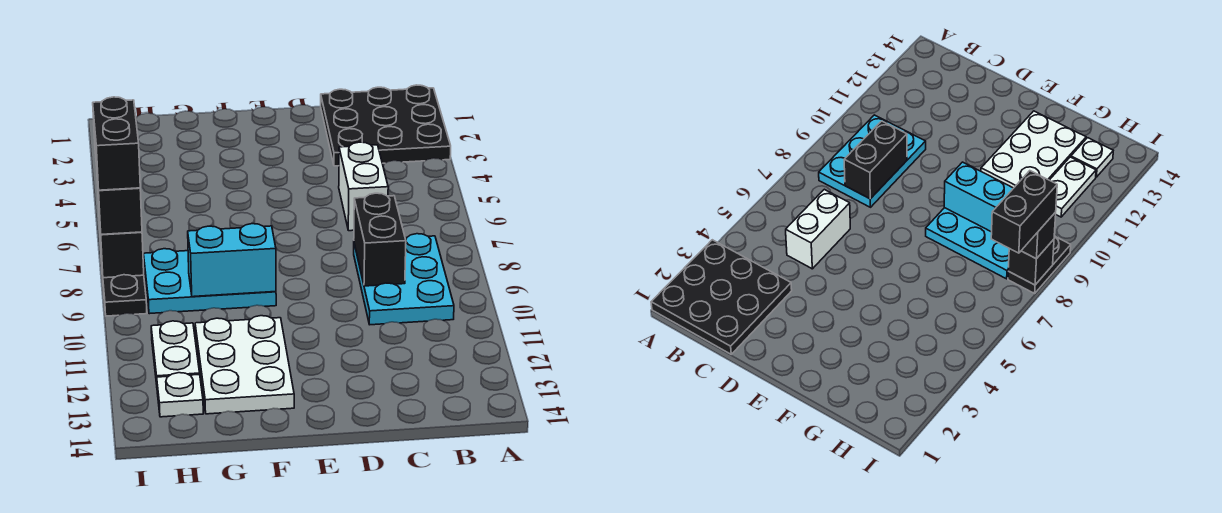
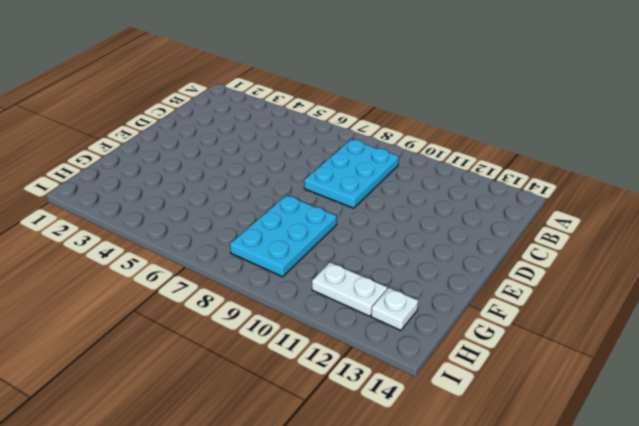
cyan plate B8:D9 level 1 -> cyan plate B8:C10 level 1
none -> black plate A1:C3 level 1
none -> white brick C5:C6 level 1
none -> white plate F11:G13 level 1

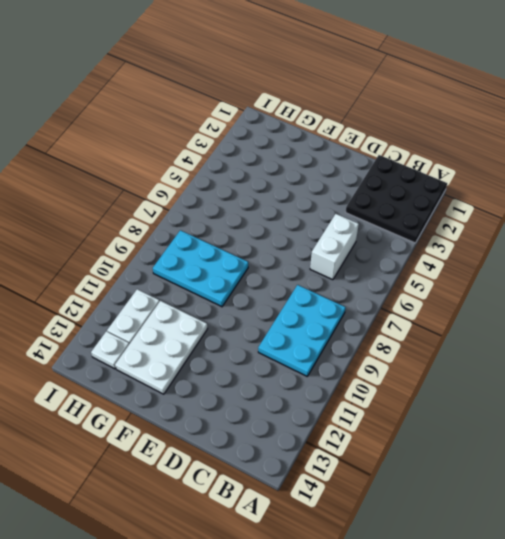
none -> black plate I8:I9 level 1
none -> black brick C8:C9 level 2
none -> cyan brick F9:G9 level 2

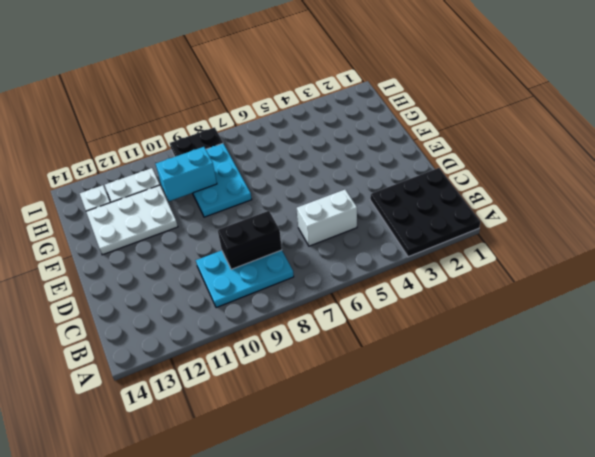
cyan brick G9:G10 level 2 -> cyan brick F9:G9 level 2
none -> black brick I8 level 2
none -> black brick I8 level 3
none -> black brick I7:I8 level 4

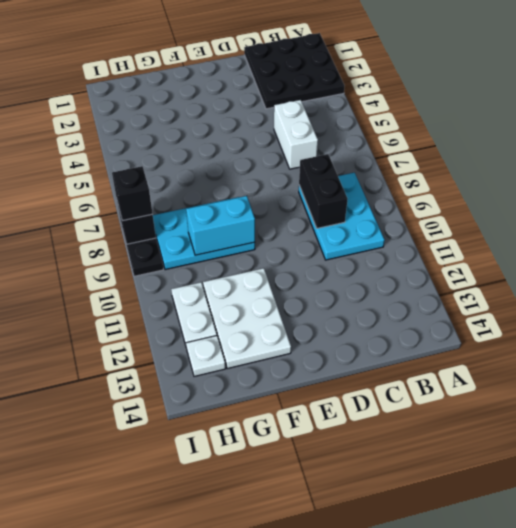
none -> black brick I7:I8 level 4

